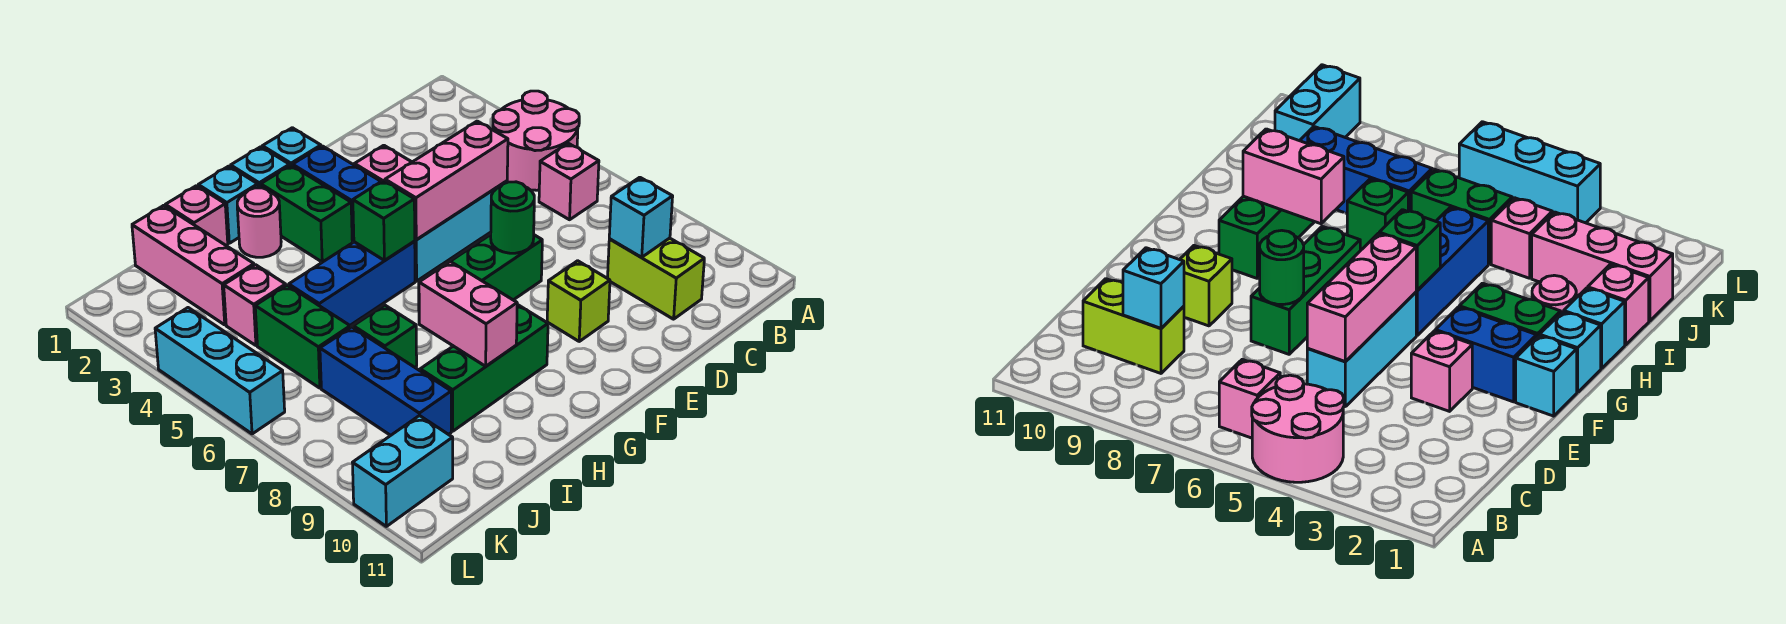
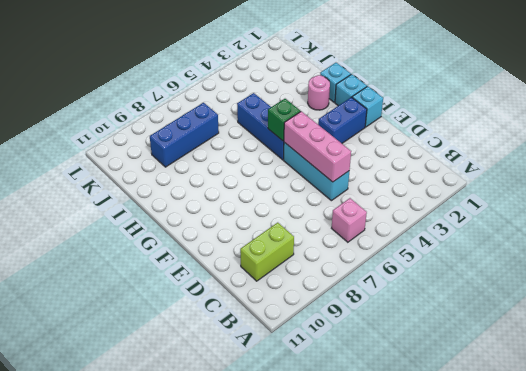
none -> pink round brick A4:B5 level 1
none -> pink brick E3 level 1
none -> green brick E7:G7 level 1

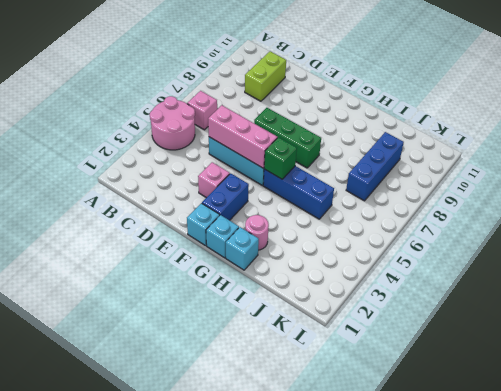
none -> lime brick E9 level 1
none -> green brick G2:G3 level 1
none -> green brick G9:I9 level 1

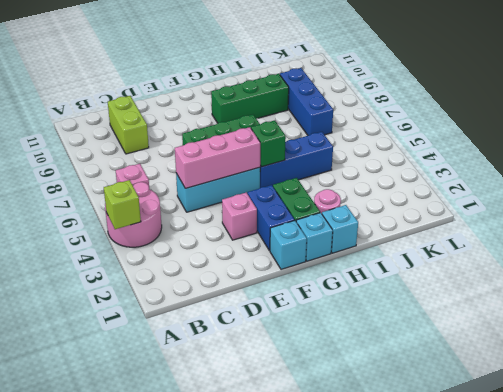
lime brick A4 level 2 -> lime brick E9 level 1
none -> pink brick I1 level 1
none -> green brick I7 level 1
none -> pink brick J1:J3 level 1

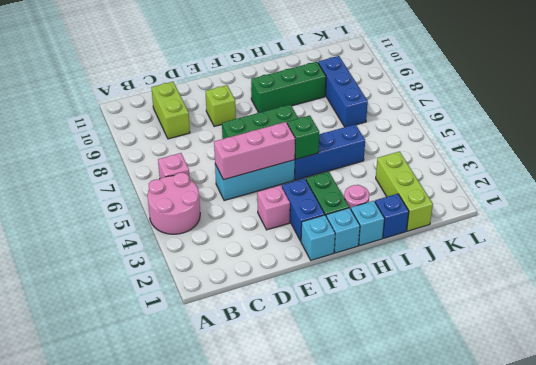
blue brick I1 level 1 -> pink brick I1 level 1
lime brick J1:J3 level 1 -> pink brick J1:J3 level 1
none -> green brick I7 level 1
none -> pink brick J4 level 1
none -> green brick J5:J6 level 1

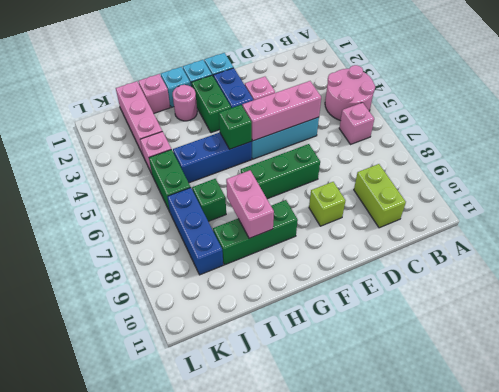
none -> cyan brick K10:L10 level 1
none -> cyan brick L4:L6 level 1
none -> cyan brick C9 level 2

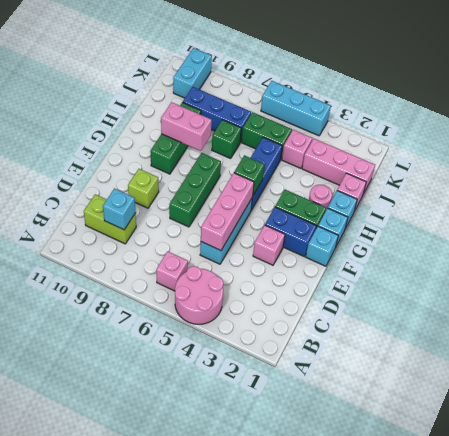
none -> green round brick E7 level 2

